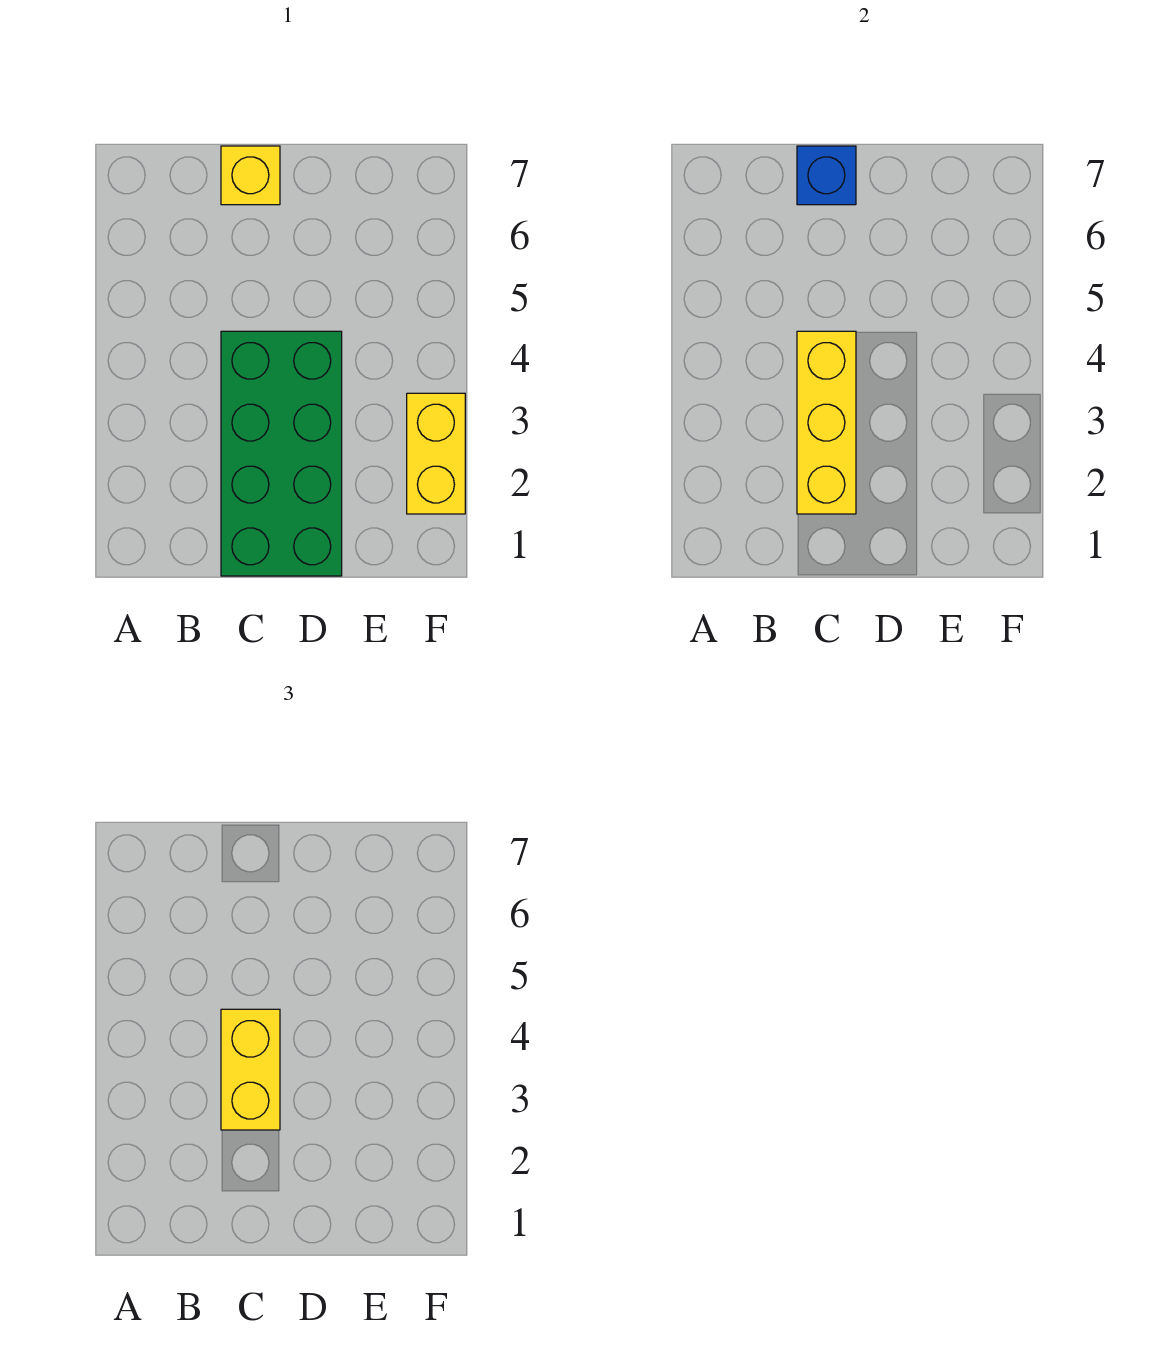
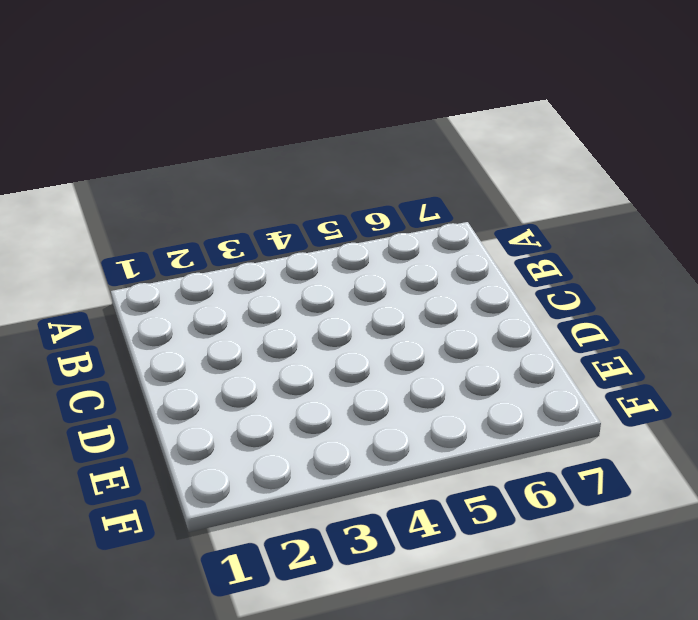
none -> green brick C1:D4 level 1
none -> yellow brick C7 level 1

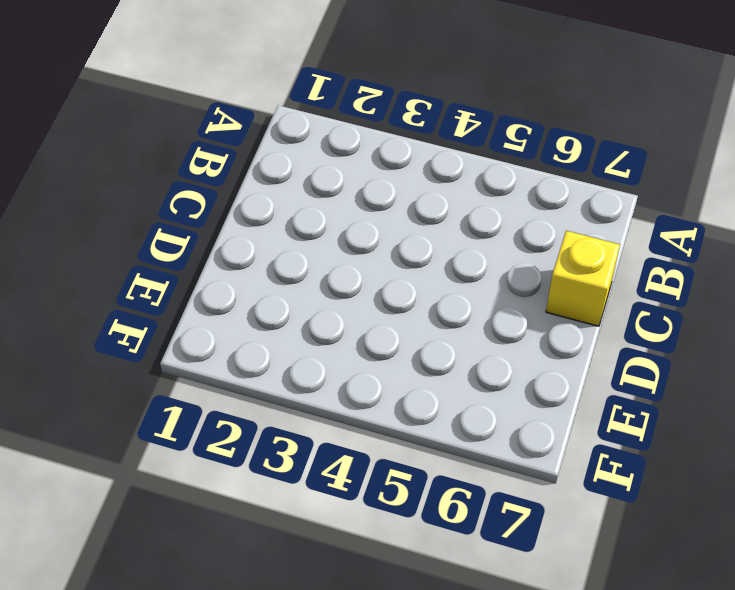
none -> green brick C1:D4 level 1
none -> yellow brick F2:F3 level 1

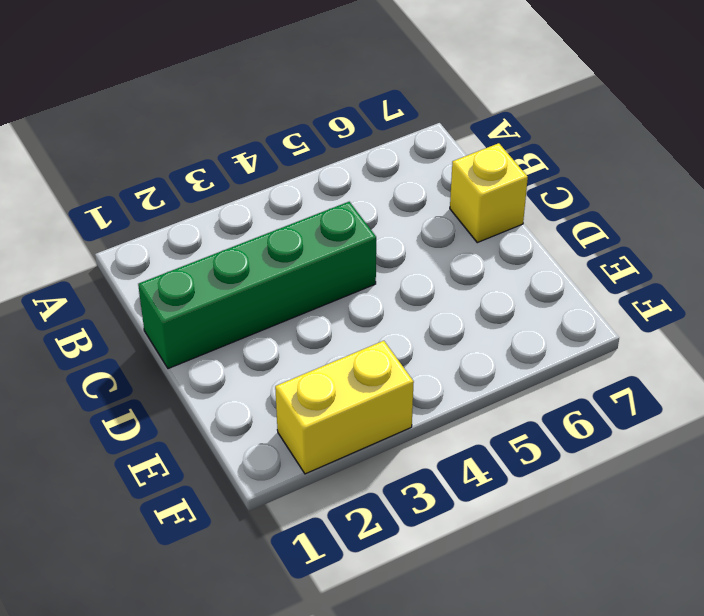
green brick C1:C4 level 1 -> green brick C1:D4 level 1
none -> yellow brick C2:C4 level 2
none -> blue brick C7 level 2

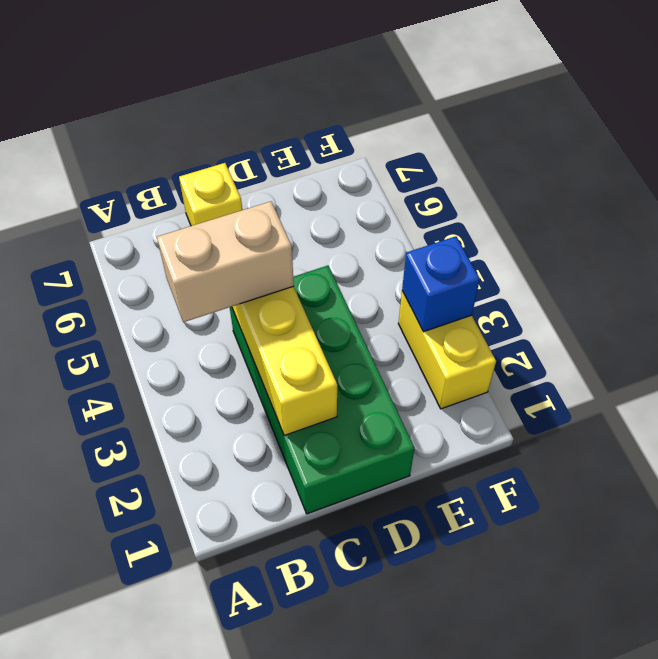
tan brick B4:C4 level 3 -> yellow brick C3:C4 level 3
blue brick F3 level 2 -> blue brick C7 level 2

